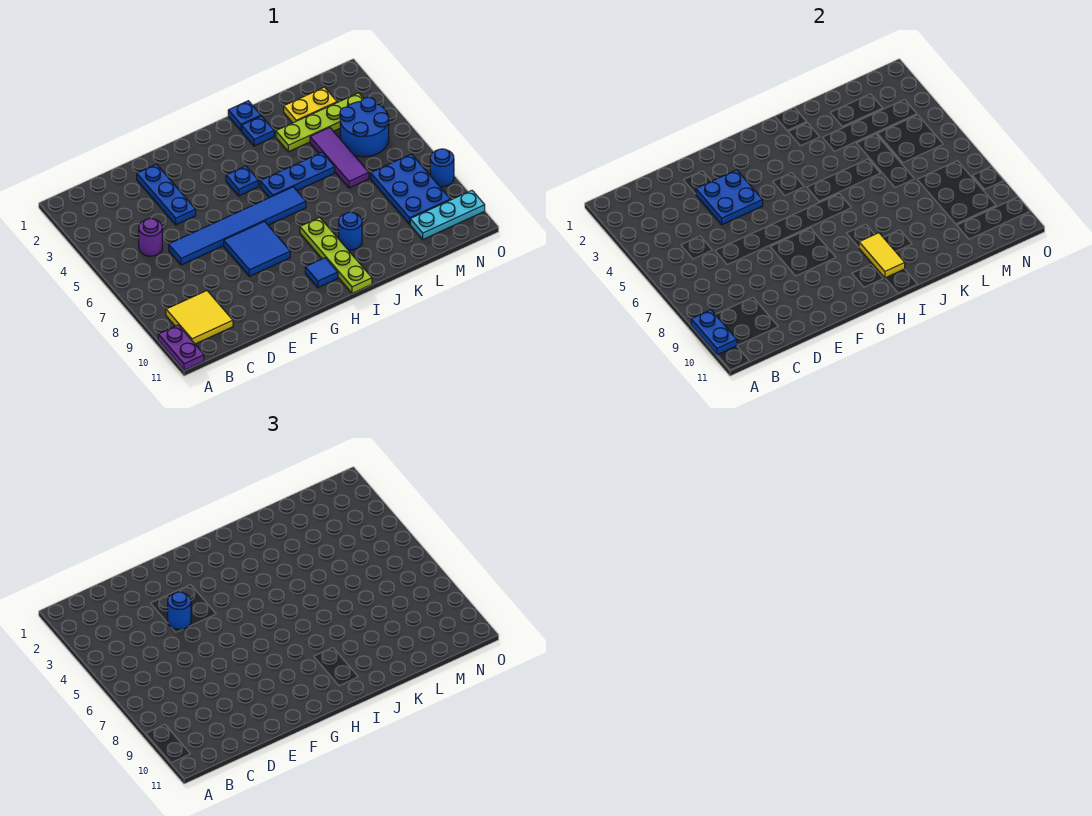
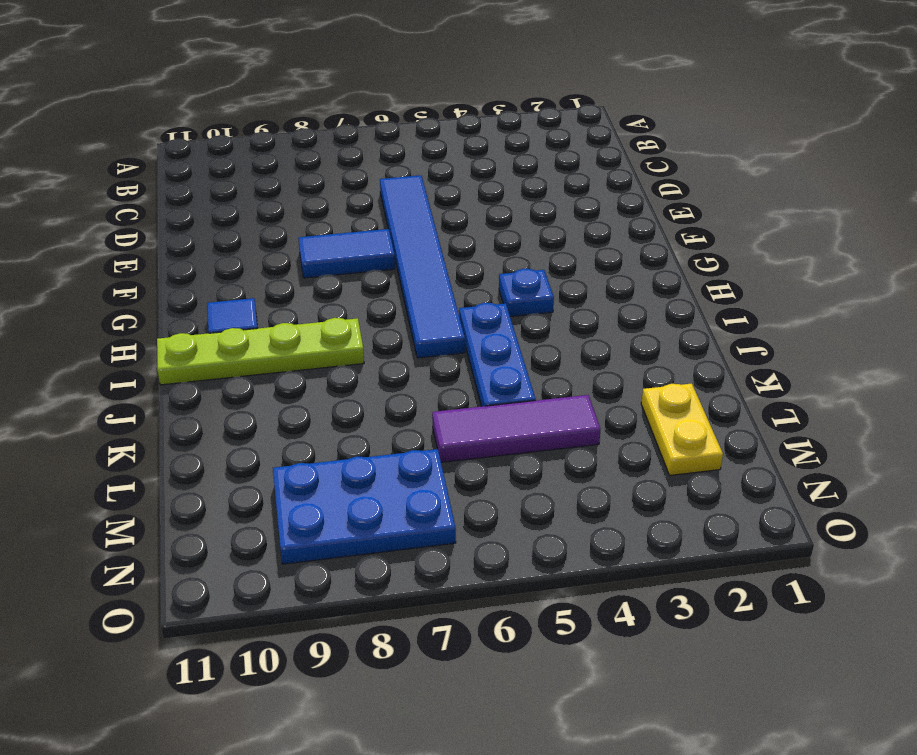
blue tile F7:F8 level 1 -> blue tile F7:G8 level 1
none -> purple plate A10:A11 level 1
none -> yellow tile B9:C10 level 1
none -> purple round brick C5 level 1

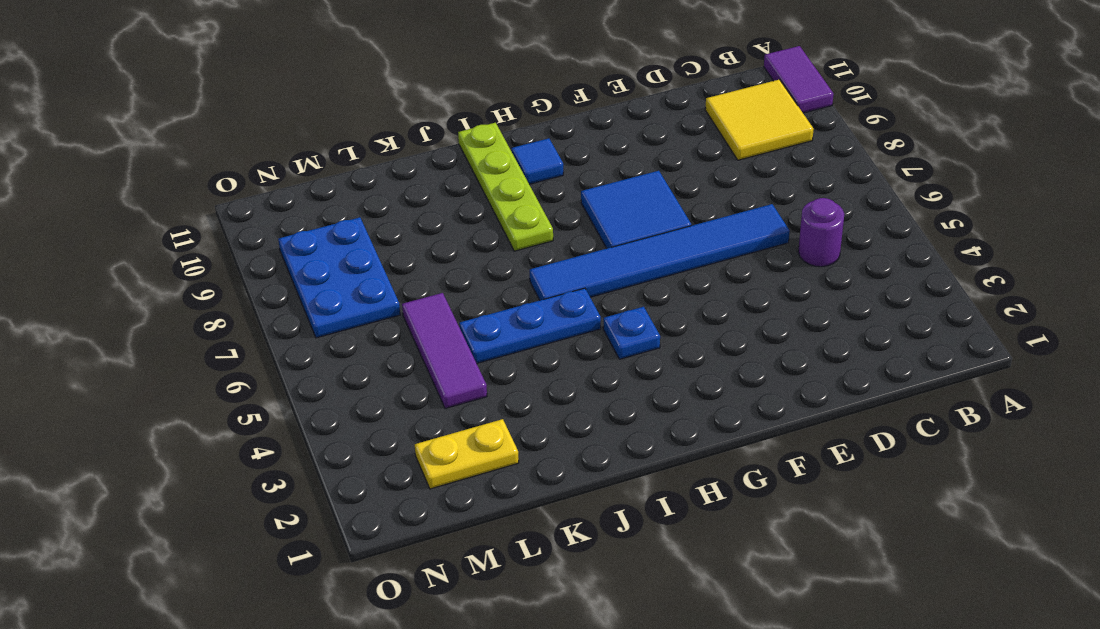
purple tile A10:A11 level 1 -> purple plate A10:A11 level 1
none -> blue plate E2:E4 level 1
none -> blue plate J1 level 1
none -> blue plate J2 level 1

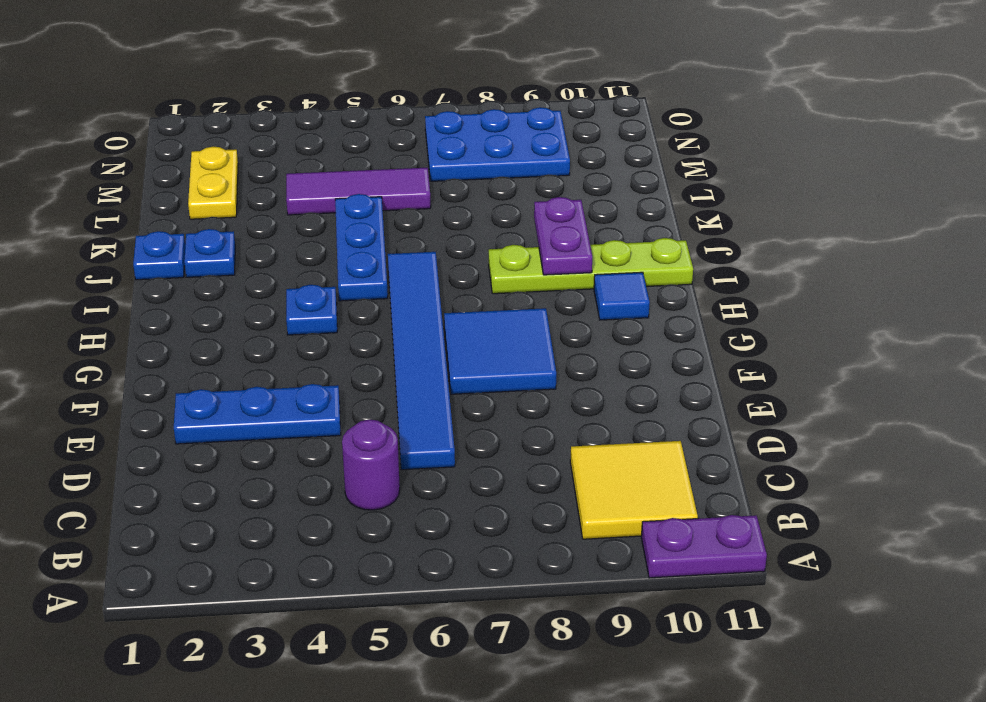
purple plate I9:J9 level 2 -> yellow tile I9:I10 level 2
none -> blue round brick J9 level 1
none -> lime plate K3:N3 level 1
none -> blue round brick M4:N5 level 1

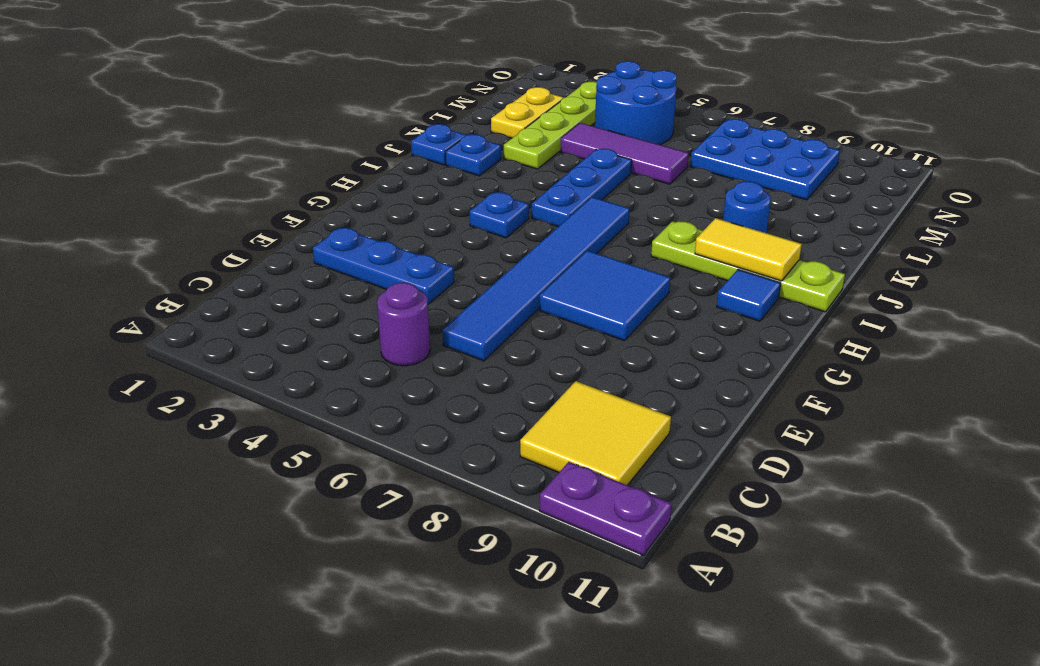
none -> cyan plate M10:O10 level 1
none -> blue round brick O8 level 1
none -> blue plate A9:A10 level 2

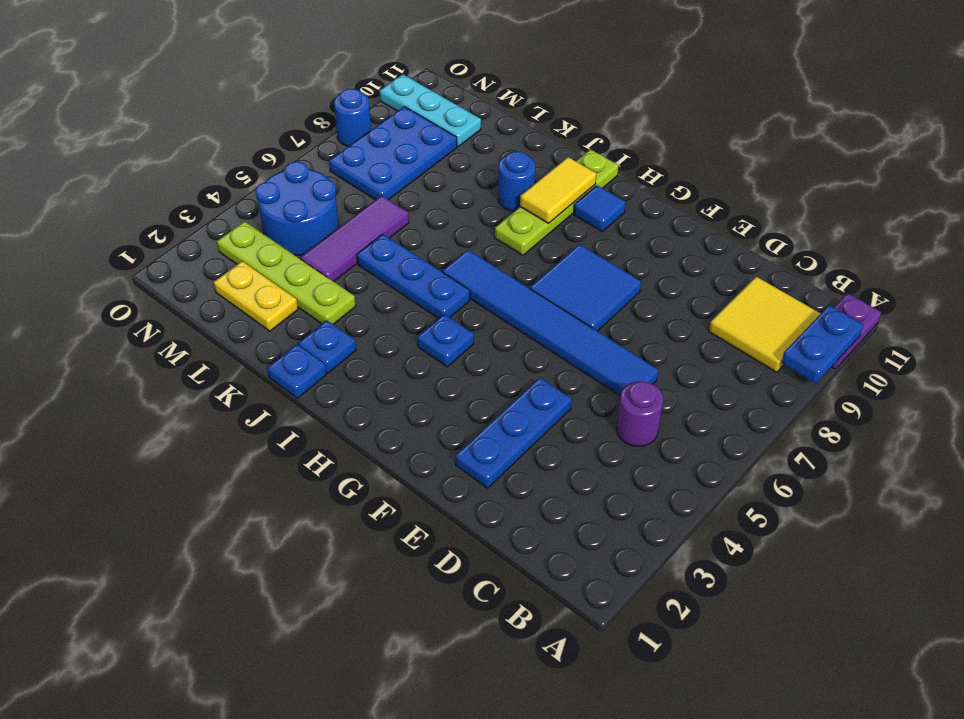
none -> blue plate E3:F4 level 2
none -> blue round brick E4 level 3

